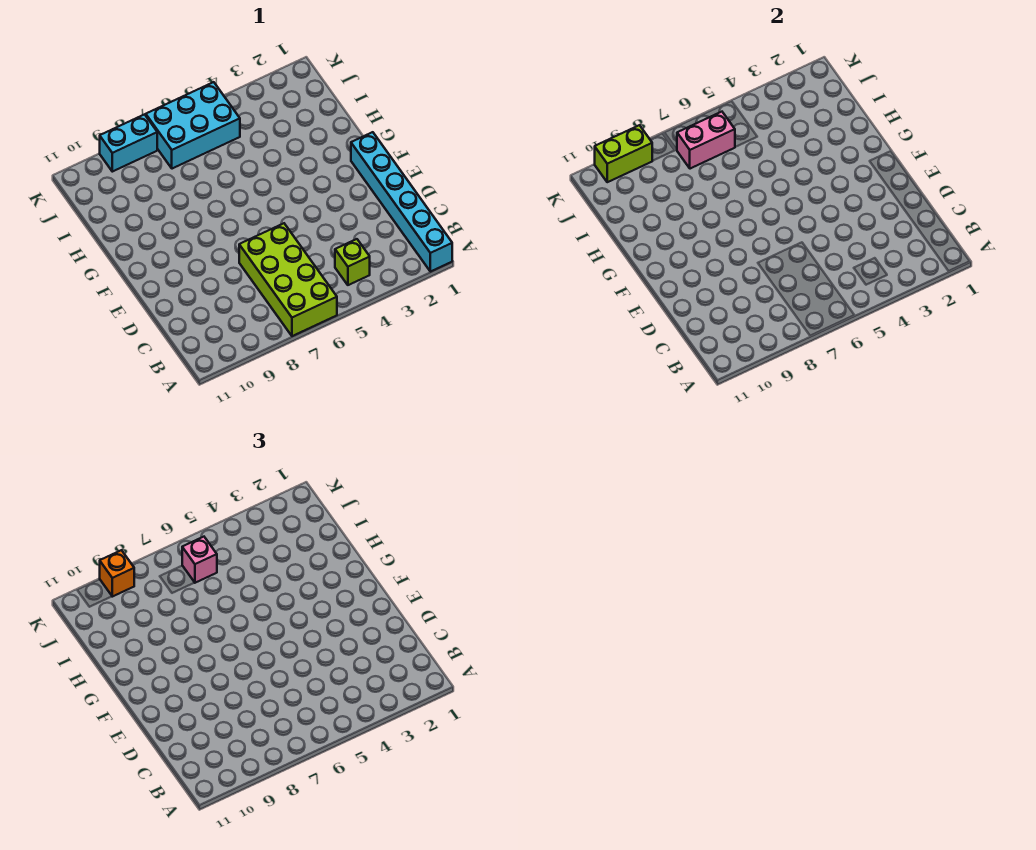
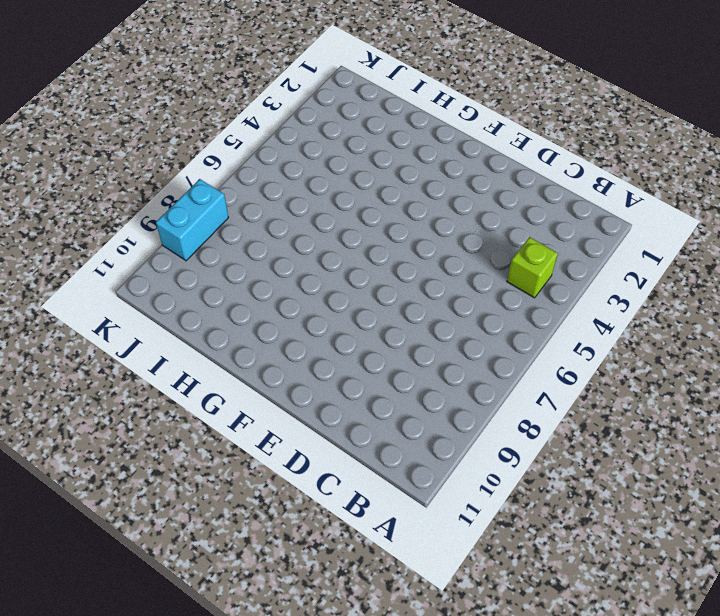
none -> cyan brick A1:F1 level 1
none -> lime brick A6:D7 level 1

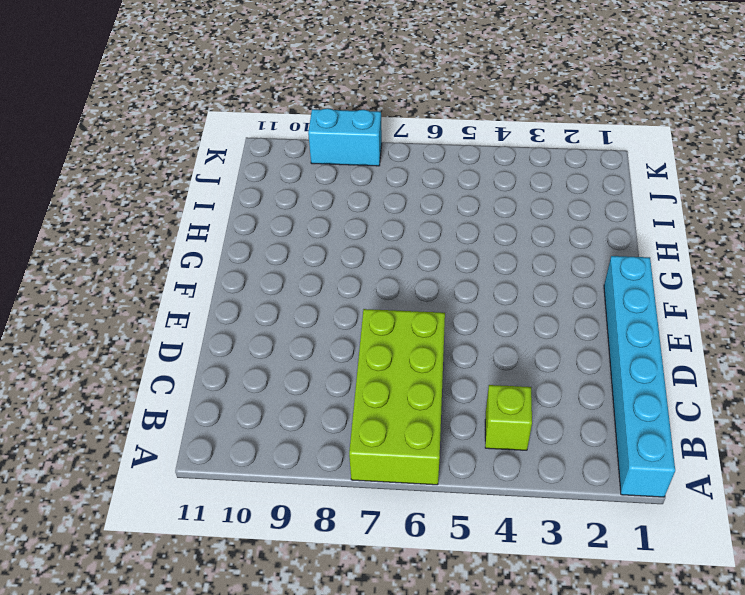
none -> cyan brick J5:K7 level 1
none -> pink brick J6:J7 level 2

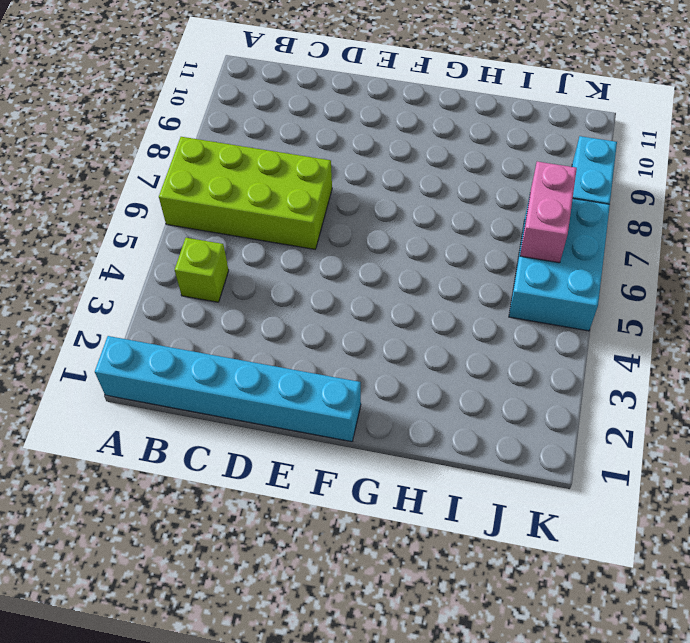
none -> lime brick K9:K10 level 2
none -> pink brick J6 level 3

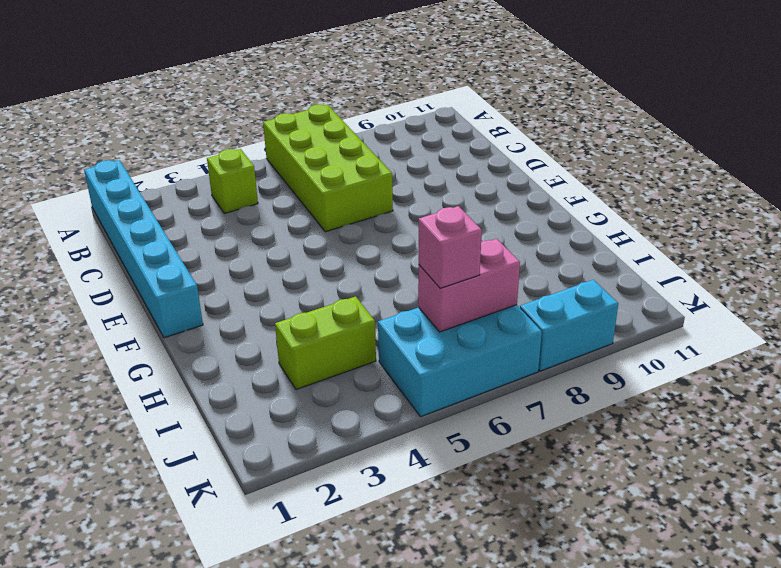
lime brick I3:I4 level 1 -> lime brick K9:K10 level 2
none -> orange brick K9 level 3

